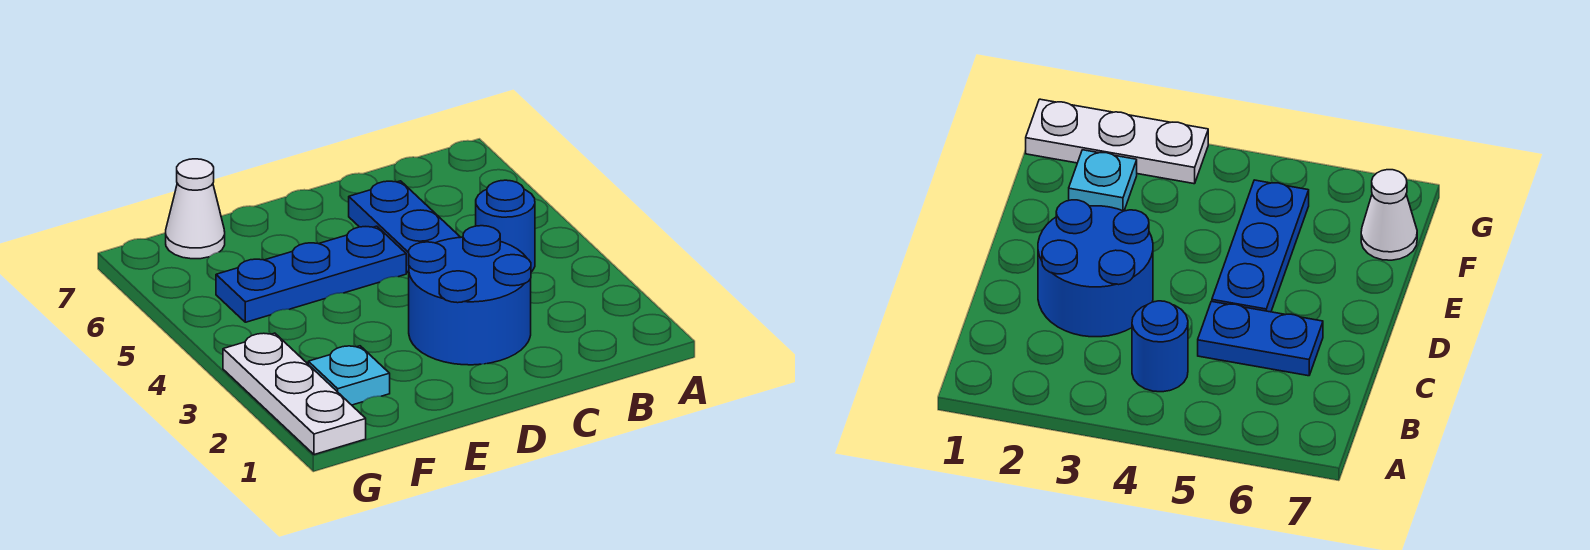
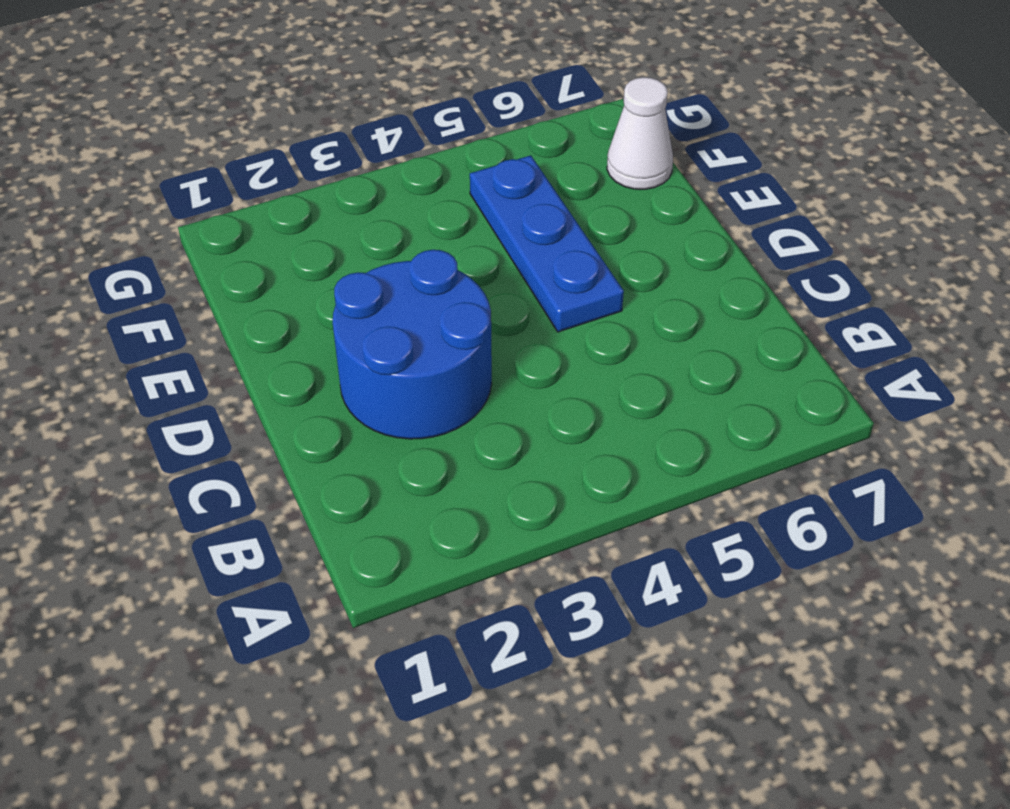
none -> blue round brick B4 level 1
none -> blue plate C5:C6 level 1

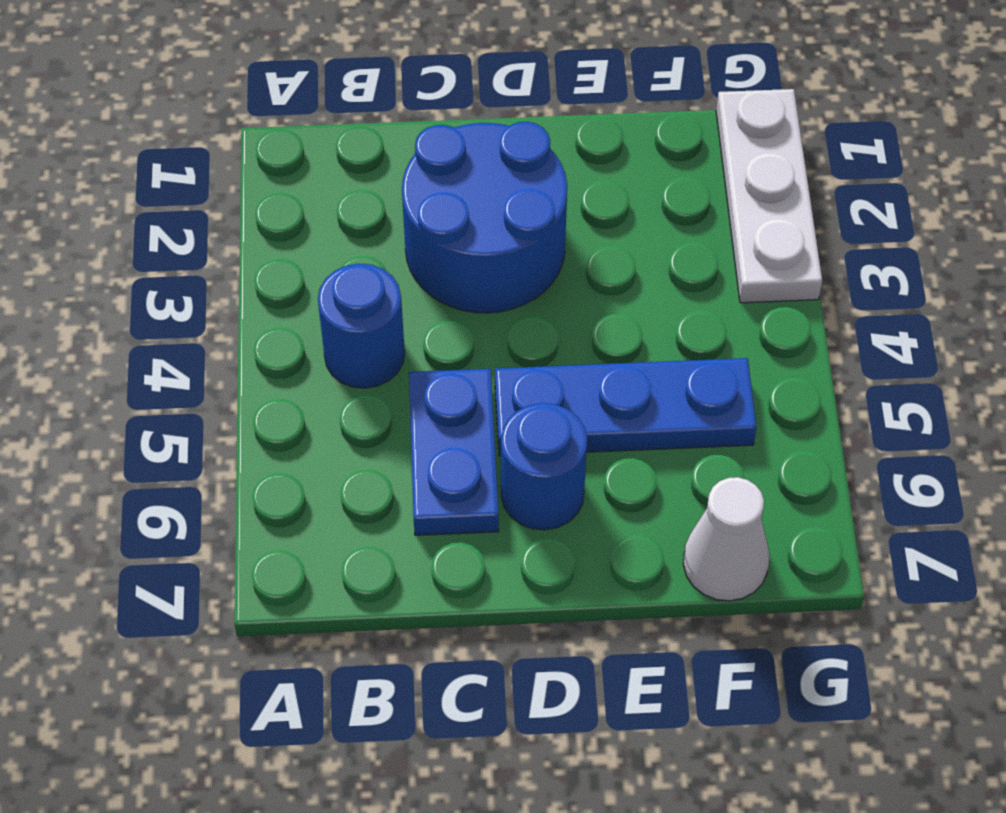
blue round brick D6 level 1 -> none
none -> cyan plate F2 level 1

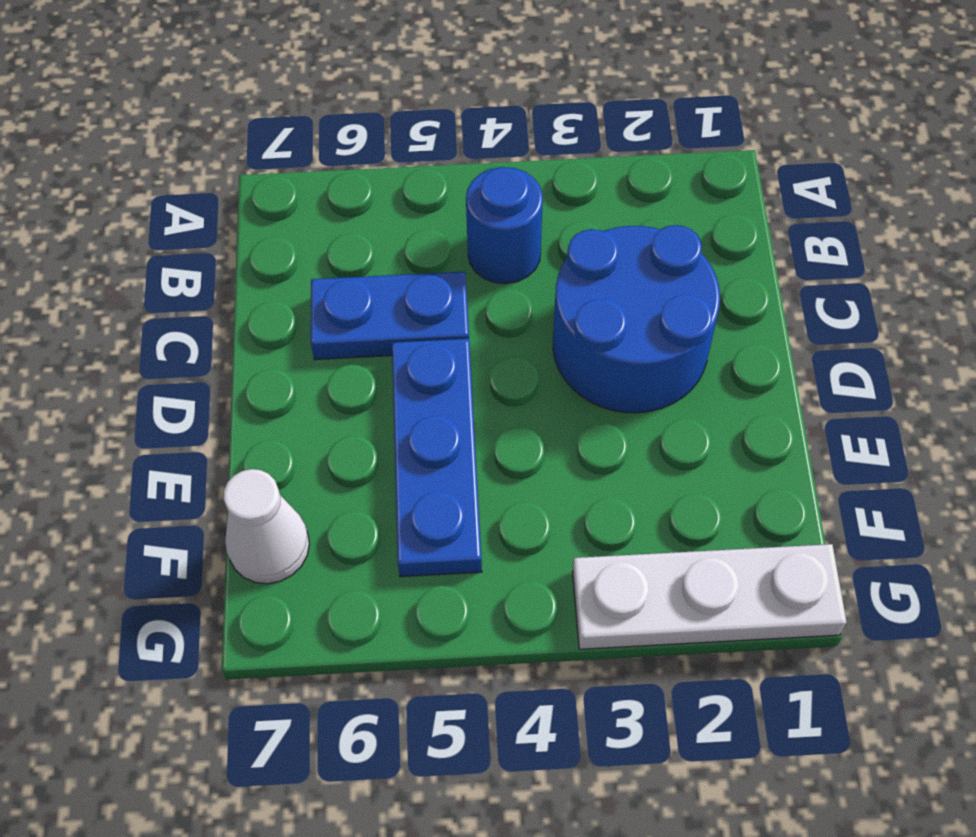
none -> cyan plate F2 level 1

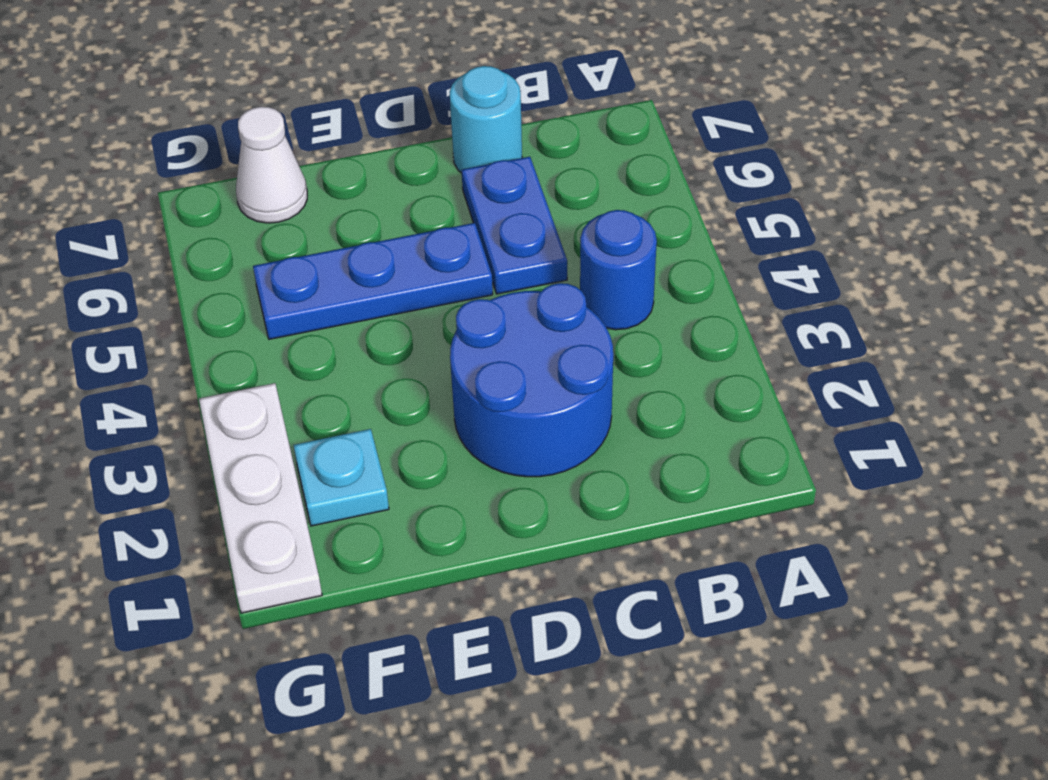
cyan round brick C7 level 1 -> none

